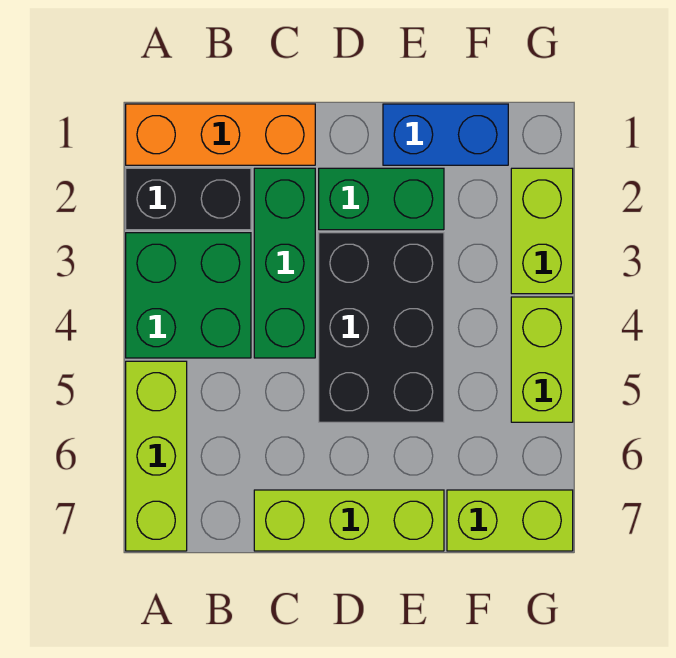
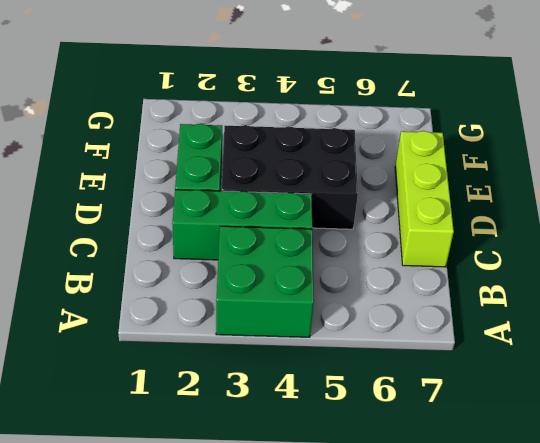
none -> orange brick A1:C1 level 1
none -> black brick A2:B2 level 1
none -> lime brick A5:A7 level 1

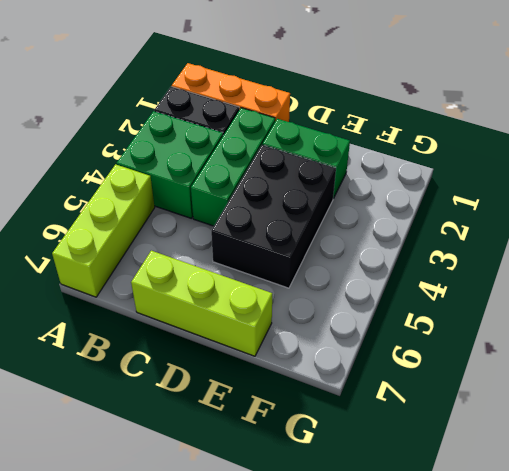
none -> blue brick E1:F1 level 1
none -> lime brick F7:G7 level 1
none -> lime brick G2:G3 level 1

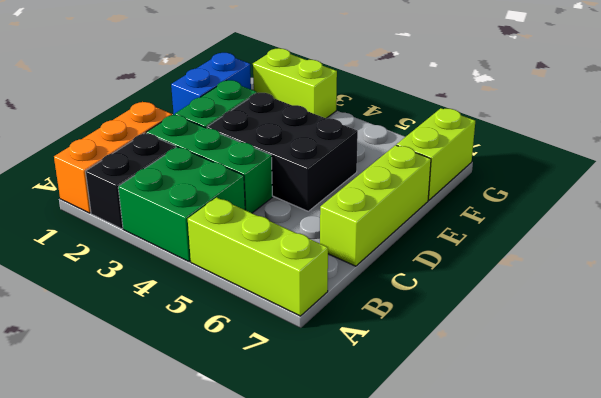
none -> lime brick G4:G5 level 1

